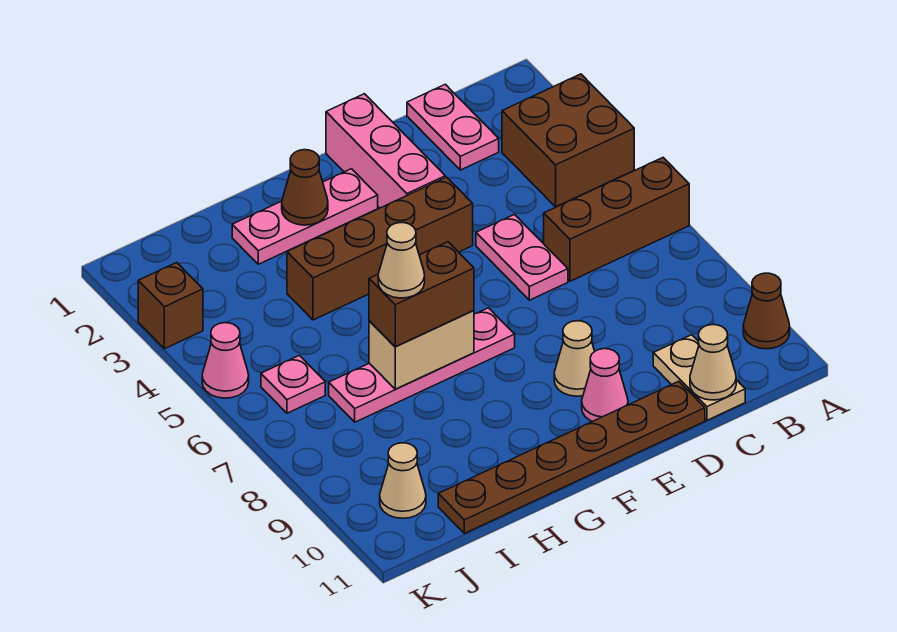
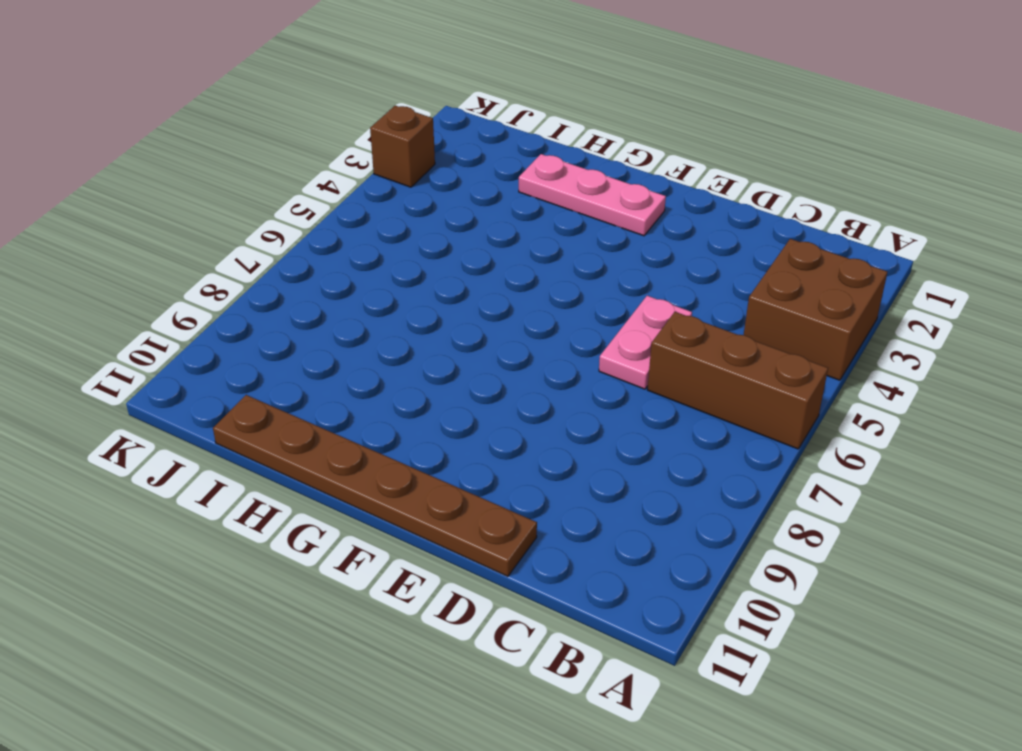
none -> brown cone A10 level 1
none -> pink plate C1:C2 level 1
none -> tan plate C10:C11 level 1

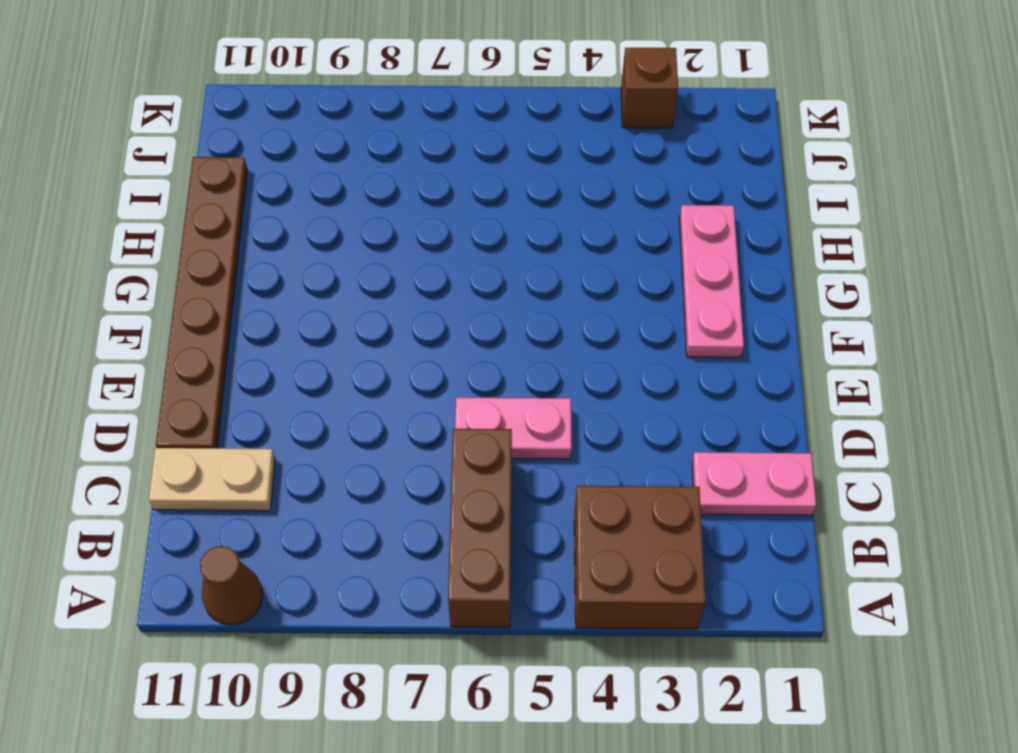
none -> pink brick E1:E3 level 1
none -> brown brick E4:H4 level 1
none -> tan cone E9 level 1

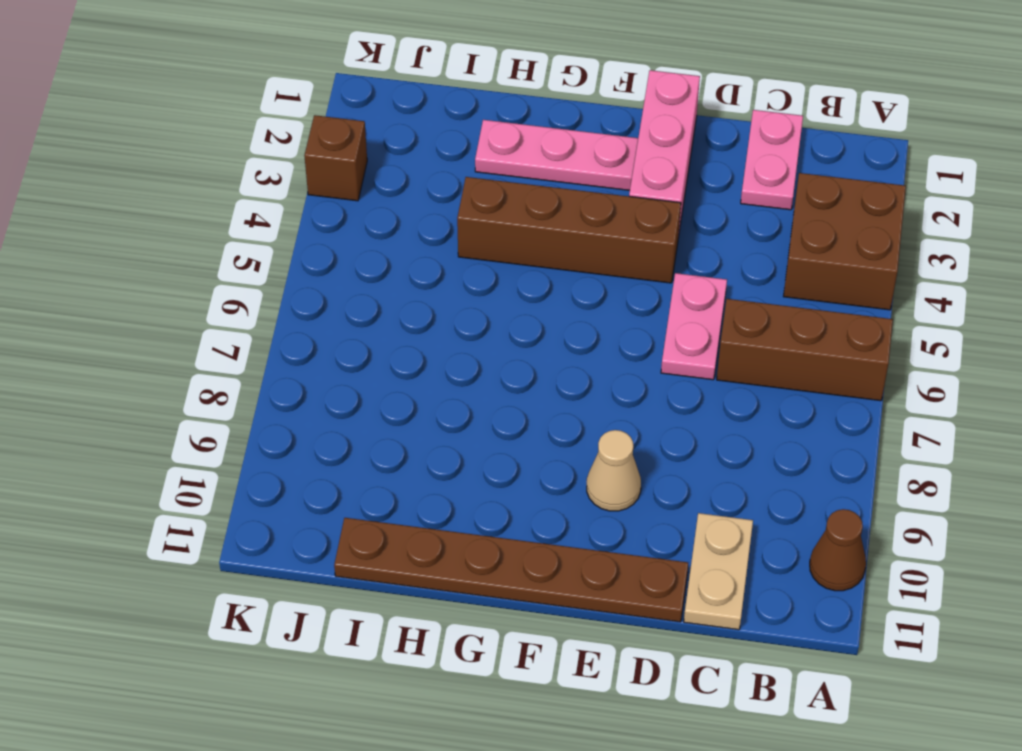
none -> pink cone E10 level 1
none -> pink plate F7:I7 level 1
none -> pink plate J6 level 1

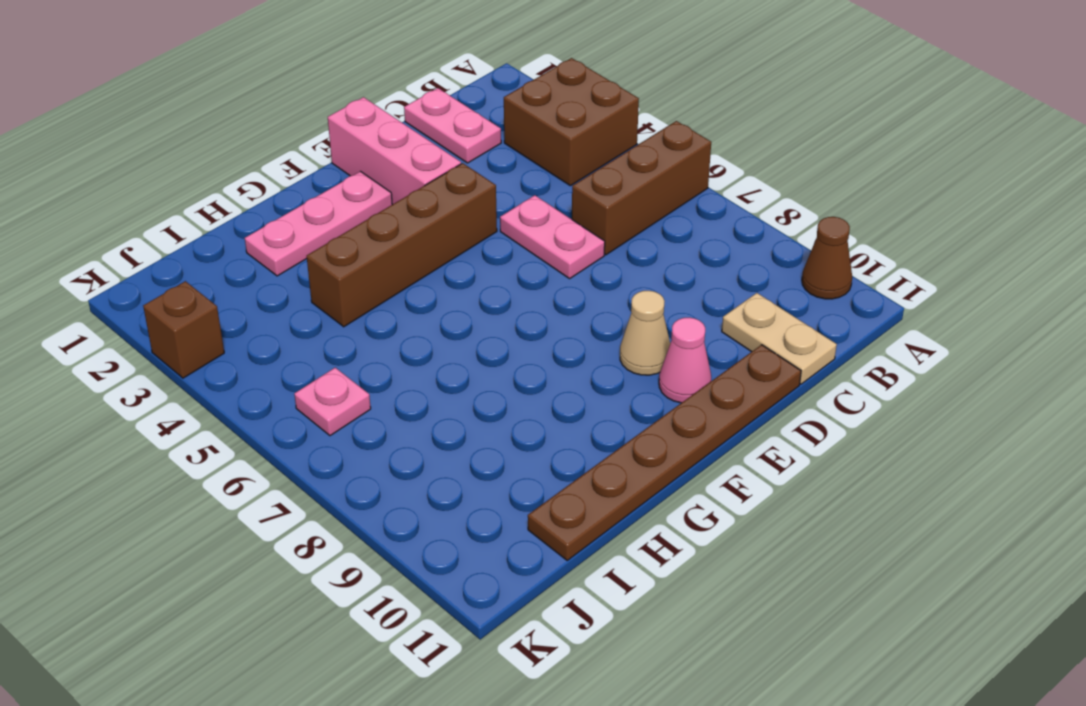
none -> pink plate F7:I7 level 1
none -> tan cone J10 level 1
none -> pink cone K5 level 1

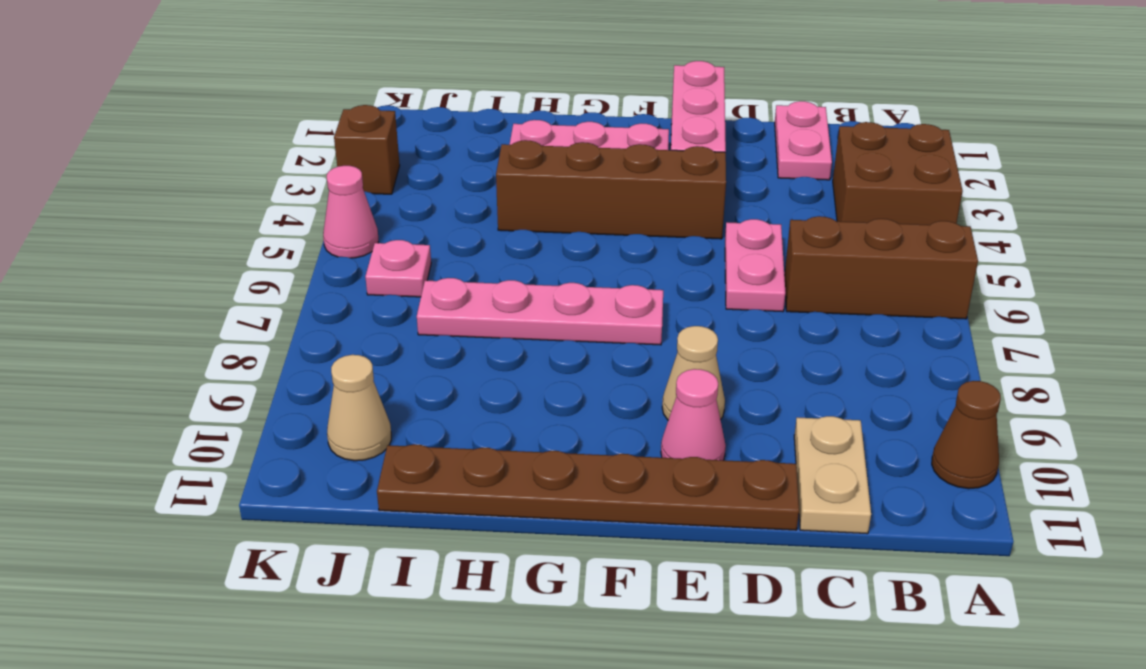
none -> tan cone C11 level 2
none -> brown cone G2 level 2
none -> tan brick G7:H7 level 2

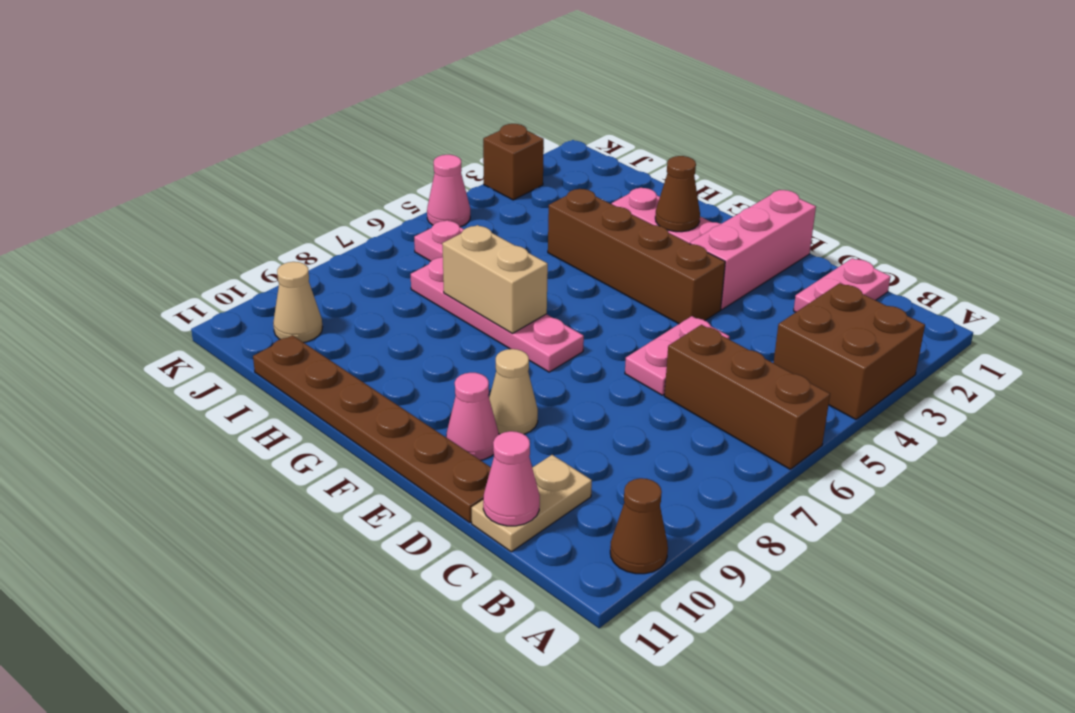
pink cone C11 level 2 -> tan cone C11 level 2
none -> brown brick G7:H7 level 3
none -> tan cone H7 level 4

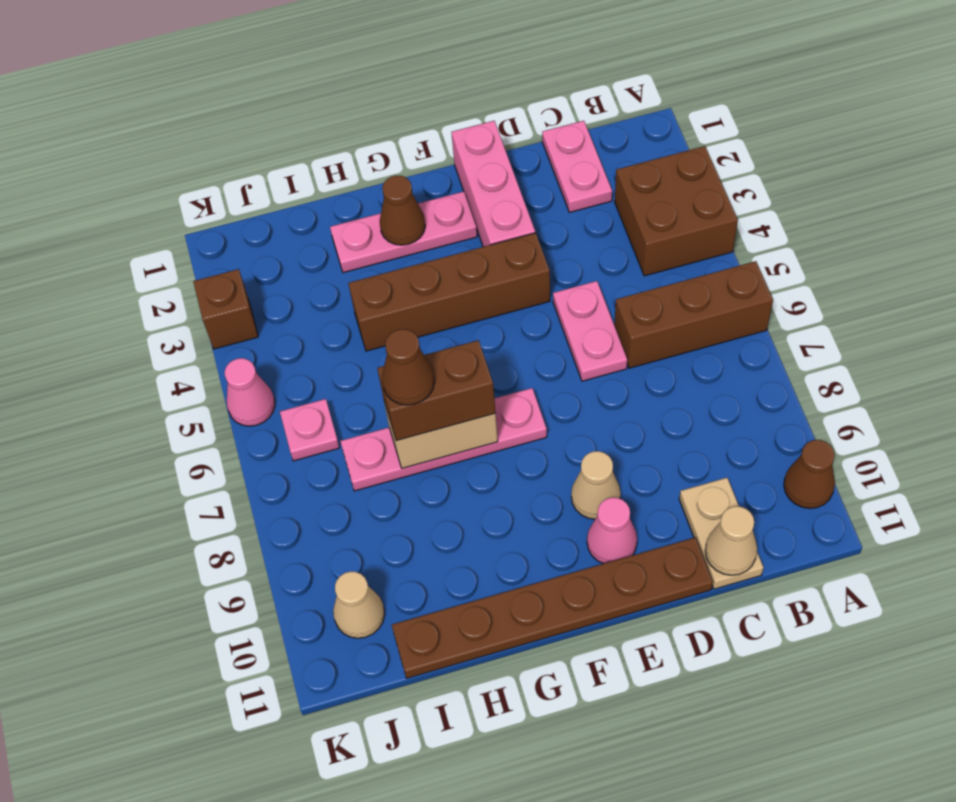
brown cone H7 level 4 -> tan cone H7 level 4

